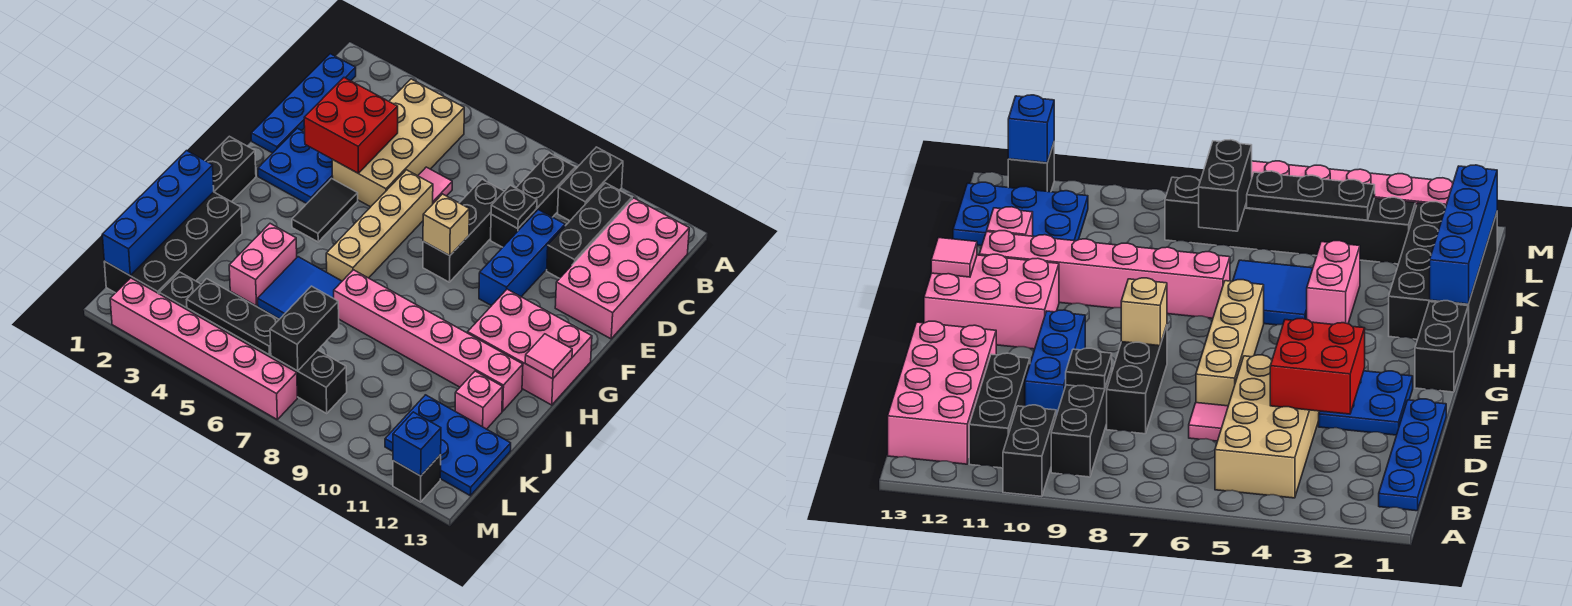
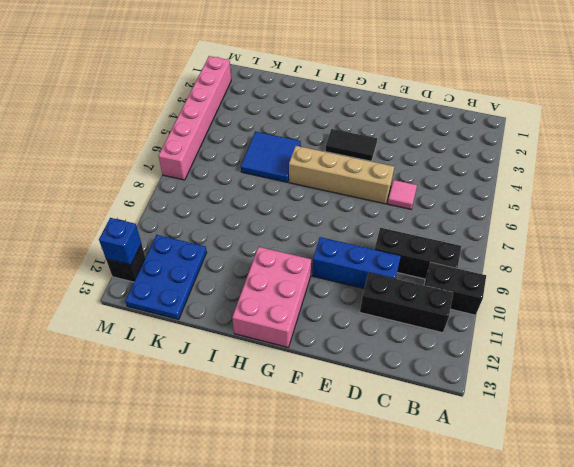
none -> blue plate B1:E1 level 1
none -> tan brick B4:E5 level 1
none -> pink brick B12:E13 level 1
none -> black brick D8:F8 level 1

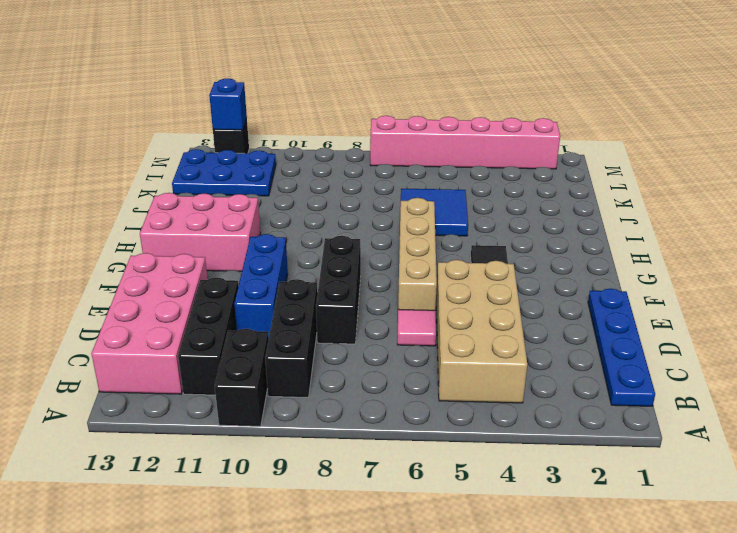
none -> blue plate E2:F3 level 1
none -> black brick G1:H1 level 1
none -> black brick I1:L2 level 1
none -> pink brick I4:J4 level 1

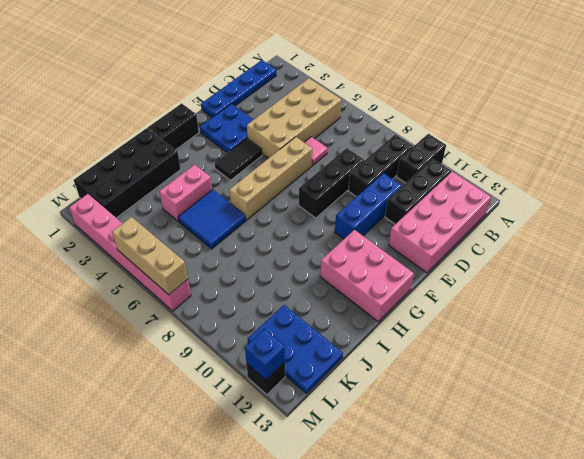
tan brick M5:M7 level 2 -> none
none -> pink brick I7:I12 level 1
none -> pink brick J12 level 1
none -> black brick L3:L8 level 1
none -> red brick D3:E4 level 2

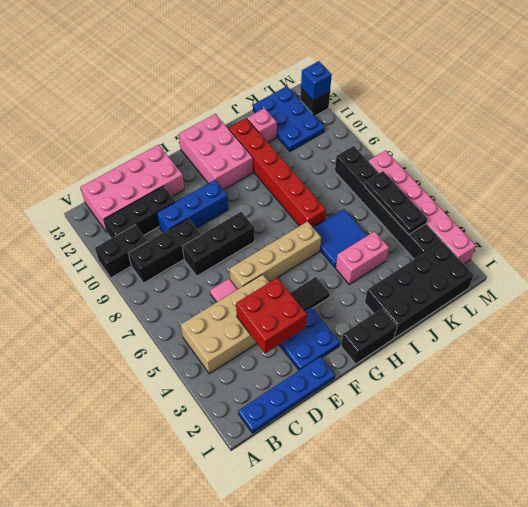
red brick I7:I12 level 1 -> pink brick I7:I12 level 1
none -> black plate D9 level 2
none -> tan brick F8 level 2
none -> pink tile H13 level 2
none -> blue brick I1:L1 level 2

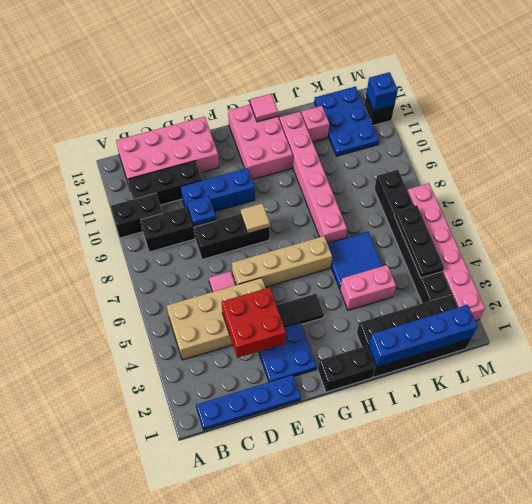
blue plate D9 level 2 -> black plate D9 level 2
tan tile F8 level 2 -> tan brick F8 level 2
none -> black brick K7:L7 level 2

